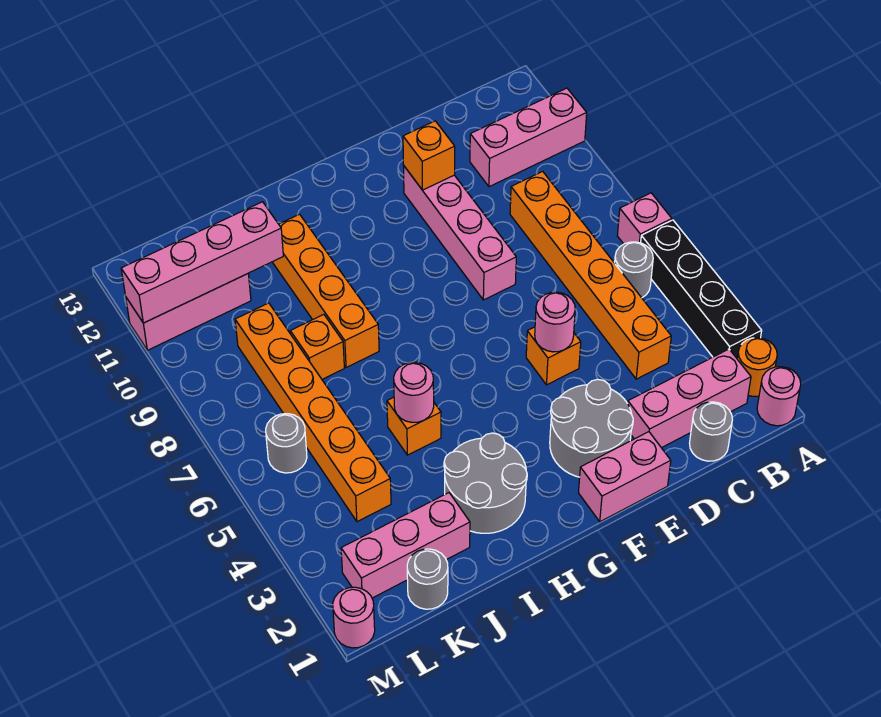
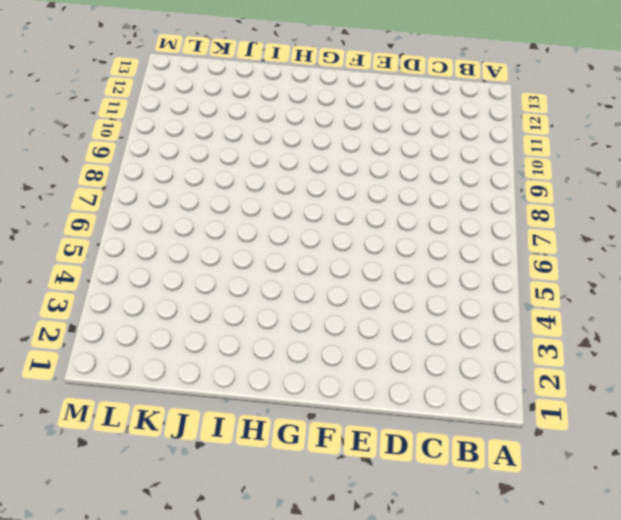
none -> pink round brick A1 level 1
none -> orange round brick A2 level 1
none -> black brick A3:A6 level 1

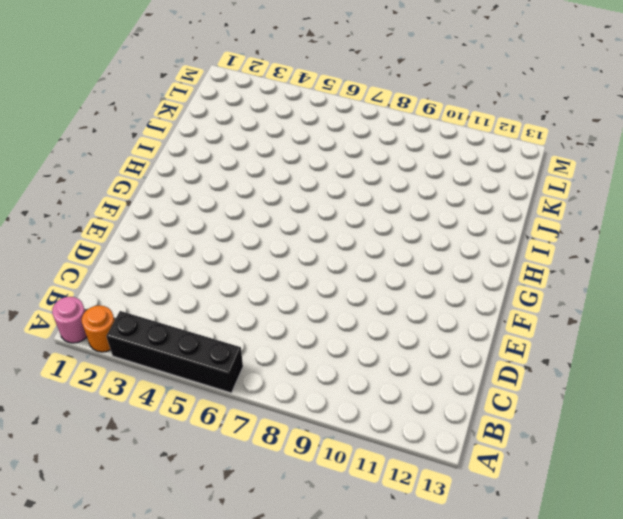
none -> pink brick A7 level 1
none -> pink brick A11:C11 level 1
none -> pink brick B2:D2 level 1

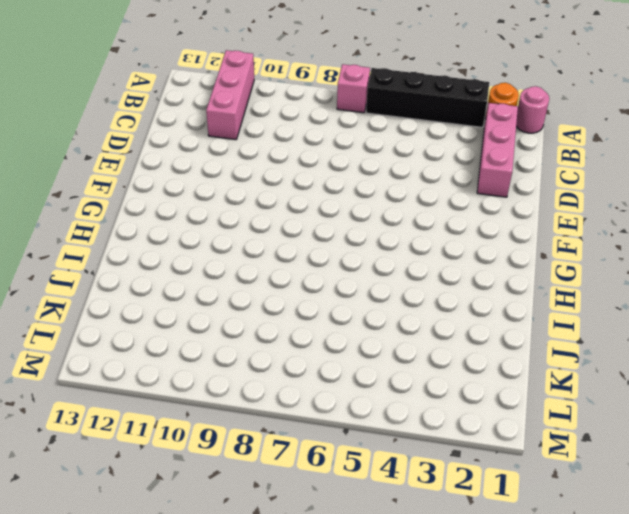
none -> grey round brick B6 level 1
none -> grey round brick C1 level 1
none -> orange brick C4:C9 level 1

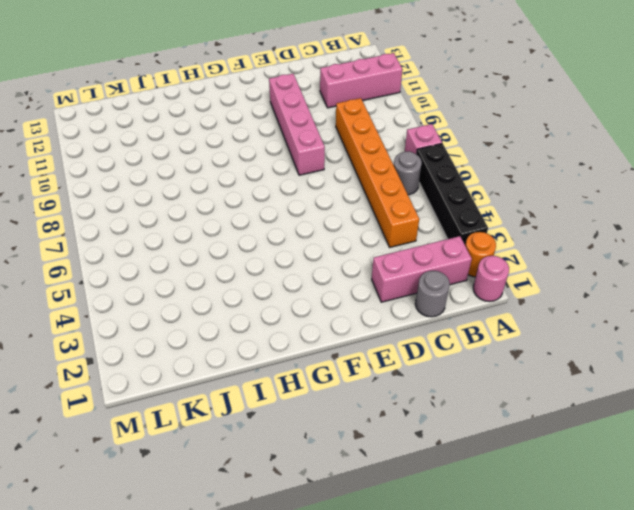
none -> pink brick E1:F1 level 1
none -> grey round brick E2:F3 level 1
none -> orange brick E5 level 1

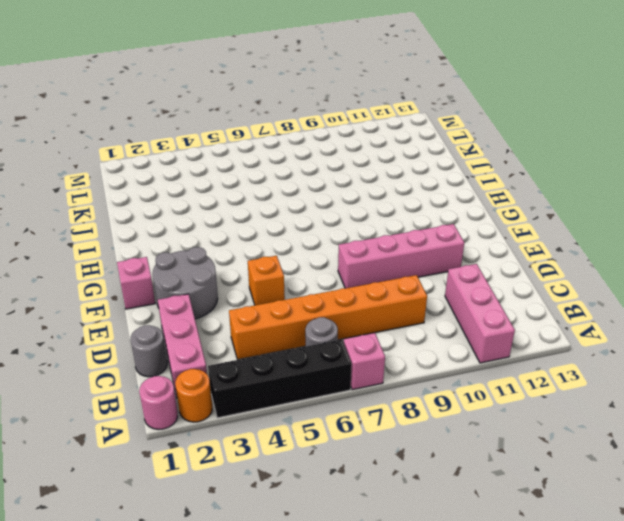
pink brick F1 level 1 -> pink brick E1:F1 level 1
none -> grey round brick H2:I3 level 1
none -> orange brick I5 level 1
none -> orange brick I8:I11 level 1

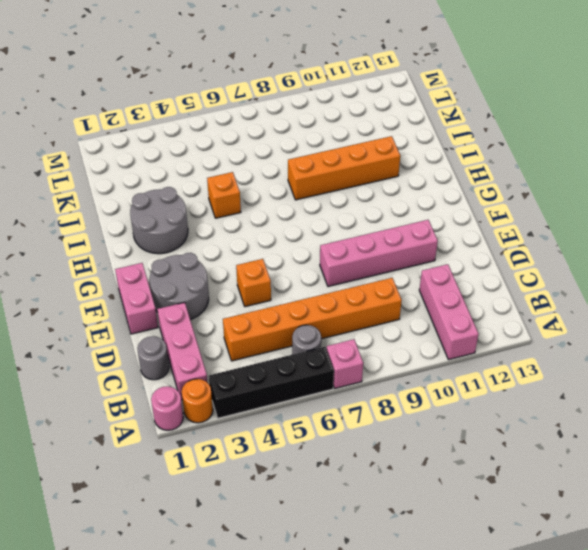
none -> pink brick J2:L2 level 1
none -> orange brick J8 level 1
none -> grey round brick K1 level 1

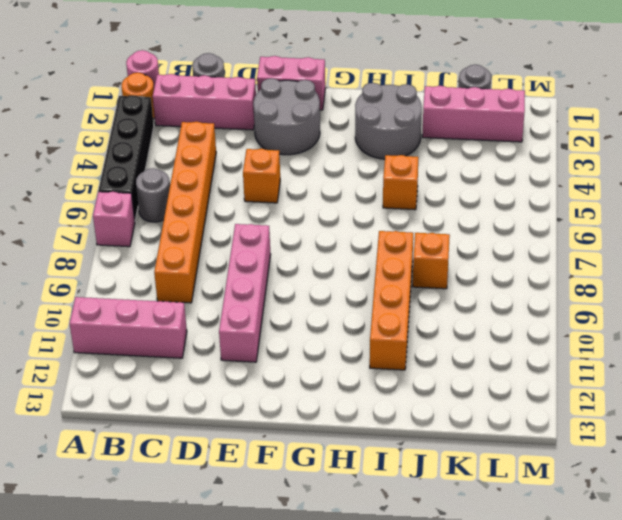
none -> orange brick K4:K9 level 1
none -> pink brick K11:M11 level 1
none -> grey round brick L6 level 1

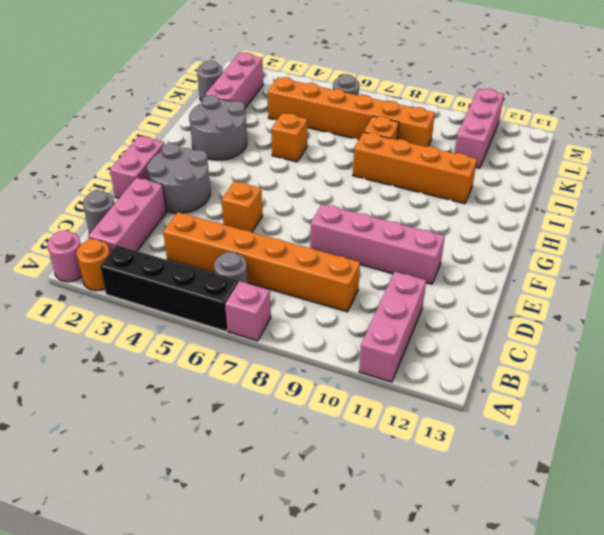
none -> pink round brick M1 level 1
none -> pink round brick E5 level 2
none -> orange brick E11 level 2

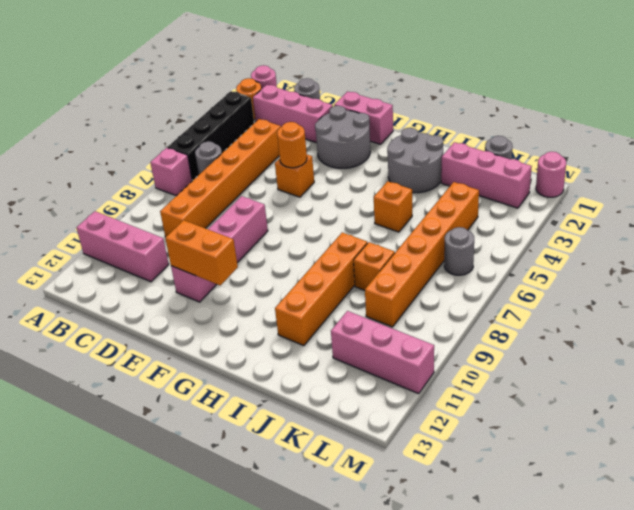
orange round brick E5 level 2 -> pink round brick E5 level 2
orange brick E11:F11 level 2 -> orange brick E11 level 2
none -> pink round brick I5 level 2
none -> pink brick J11:M11 level 2

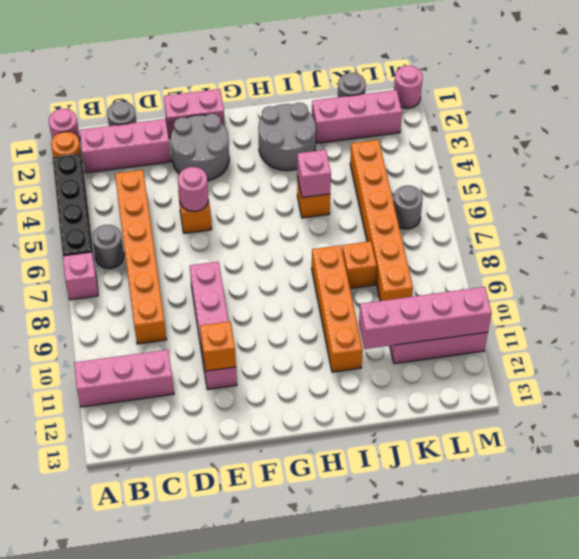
pink brick I5 level 2 -> pink round brick I5 level 2

